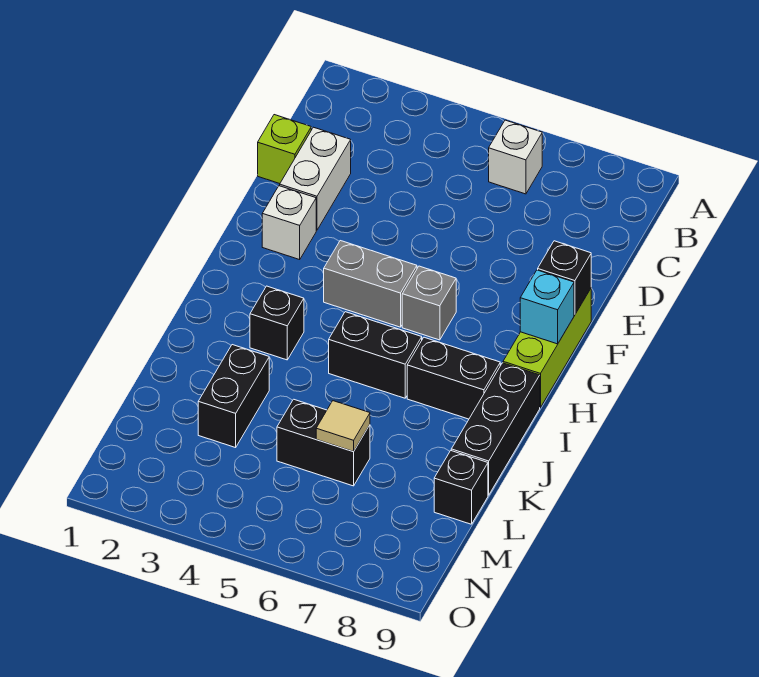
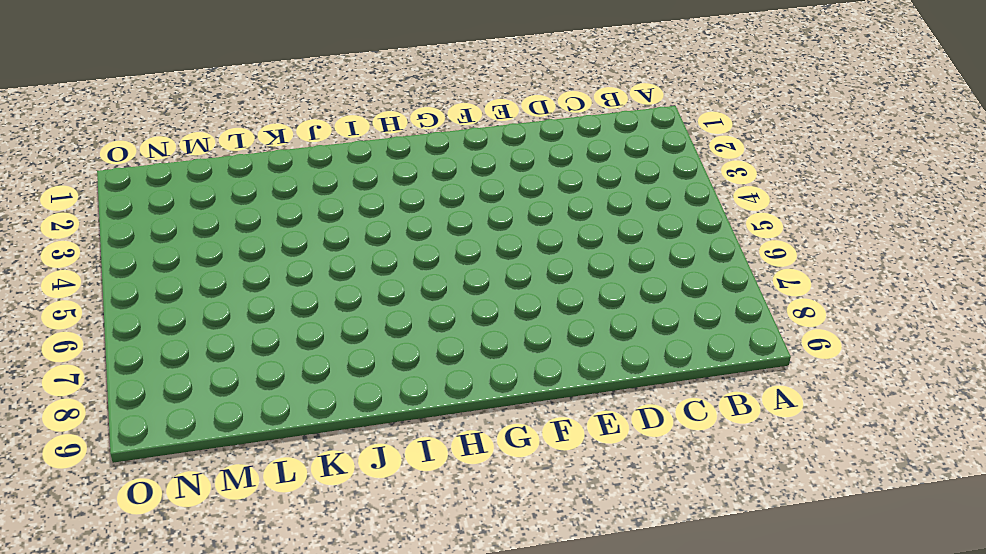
none -> white brick B6 level 1
none -> lime brick D1 level 1
none -> white brick D2:E2 level 1

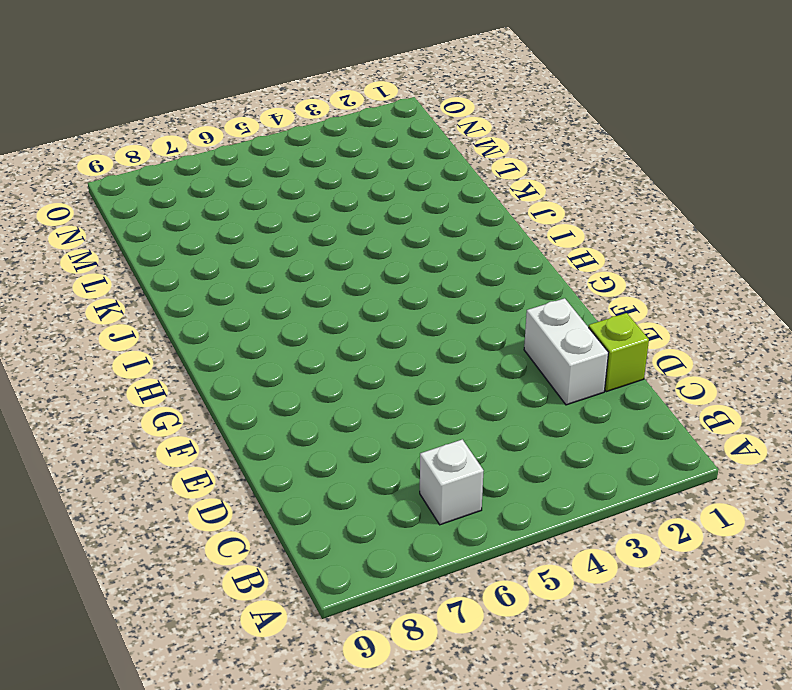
none -> white brick F2 level 1
none -> lime brick F9:H9 level 1
none -> grey brick G4:G5 level 1

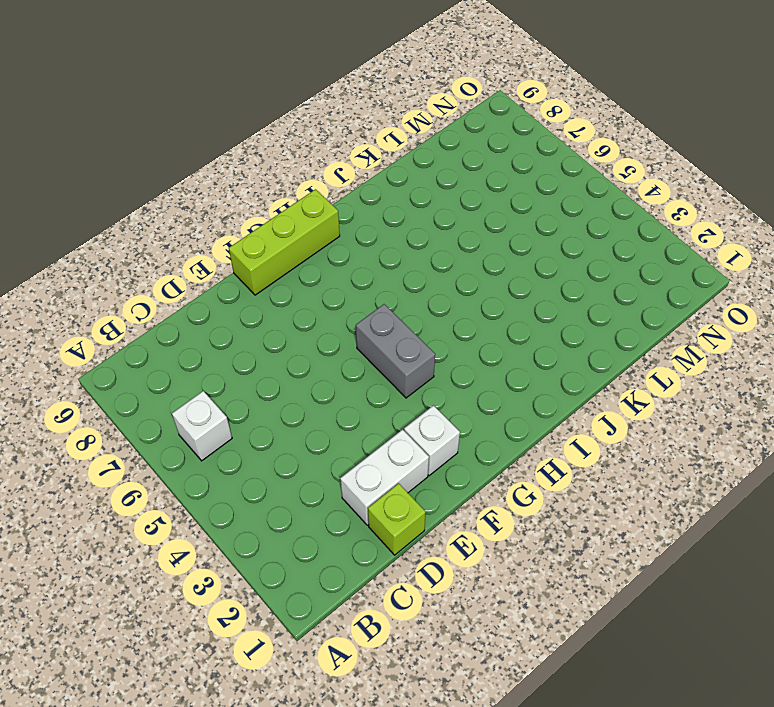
none -> grey brick G6 level 1
none -> black brick I3 level 1
none -> black brick I5:I6 level 1

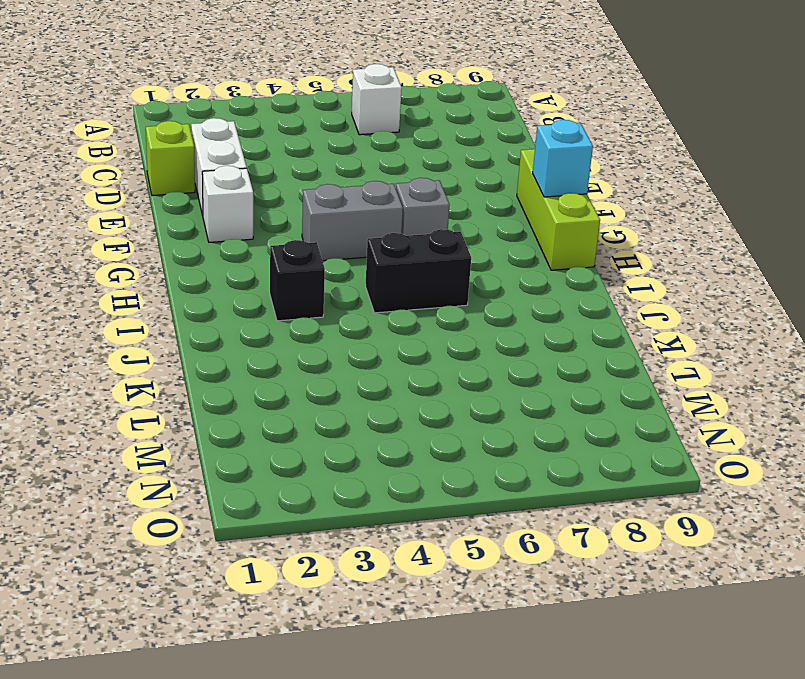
none -> black brick I7:I8 level 1
none -> black brick I9:K9 level 1
none -> black brick K3:L3 level 1

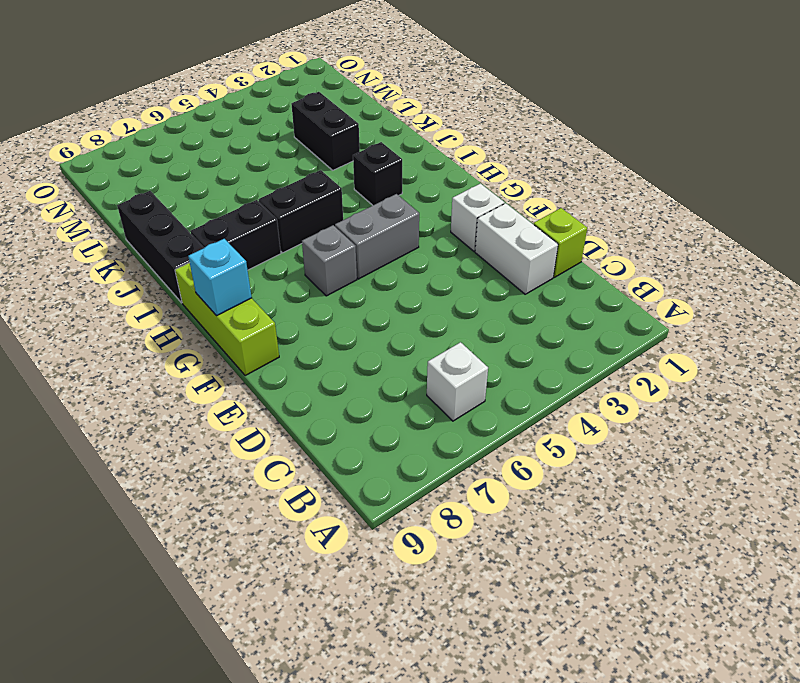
none -> black brick L5:L6 level 1
none -> black brick L9 level 1
none -> black brick F9 level 2

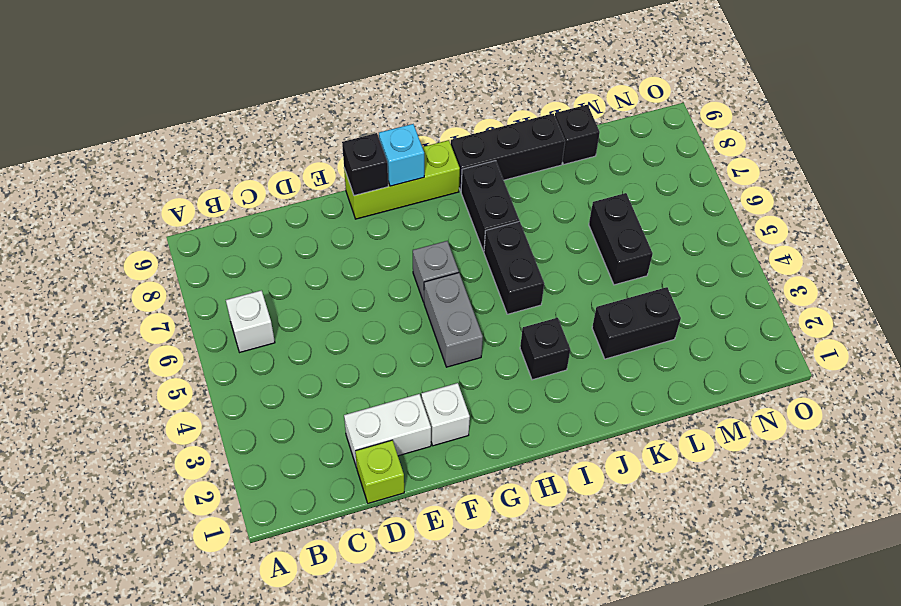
none -> tan tile L6 level 2

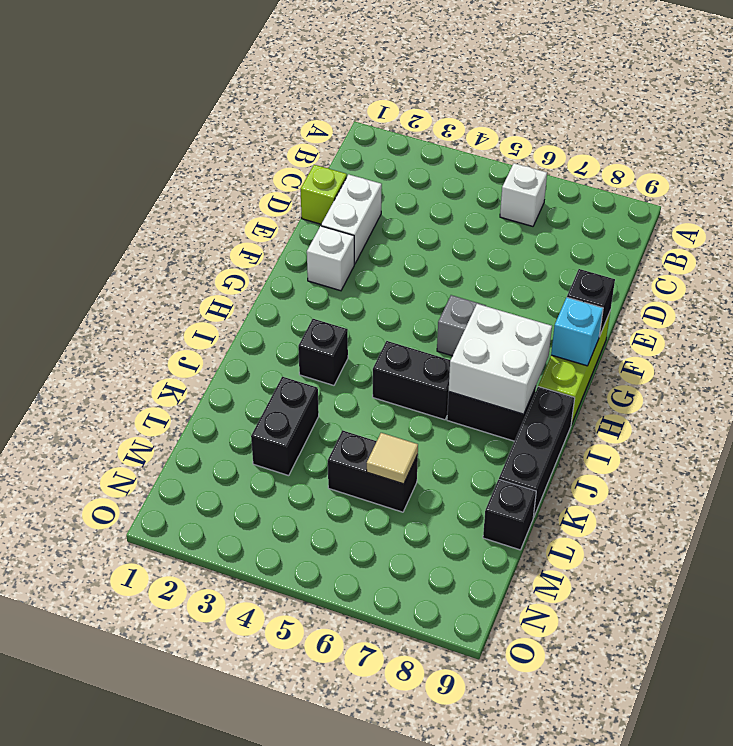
white brick H7:I8 level 2 -> none
none -> grey brick G4:G5 level 1

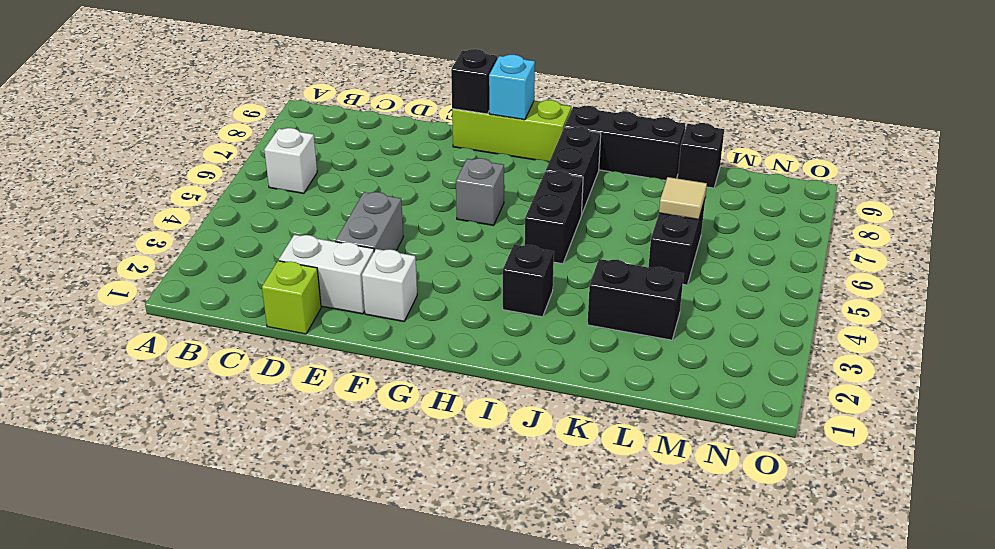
grey brick E3:E4 level 1 -> grey brick G4:G5 level 1

